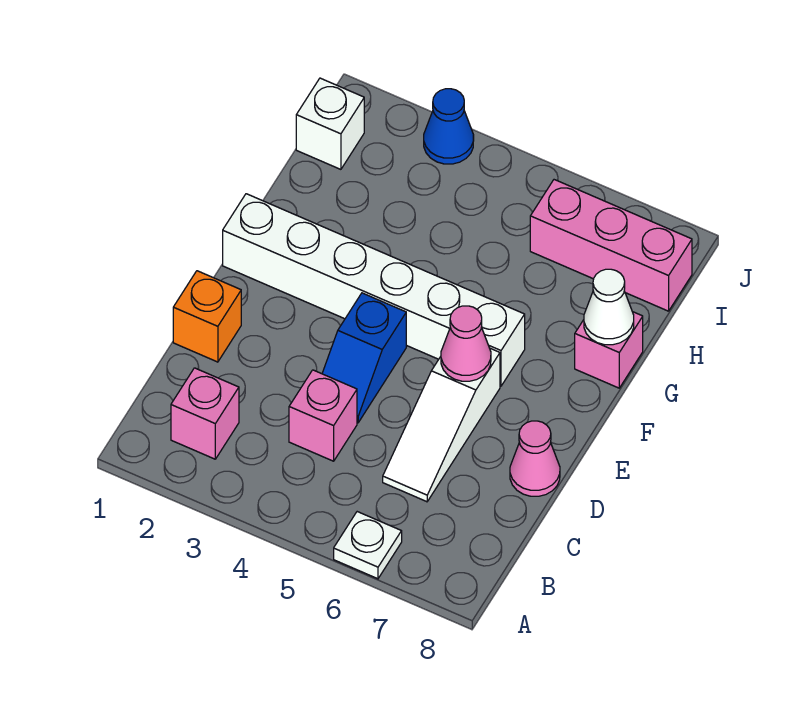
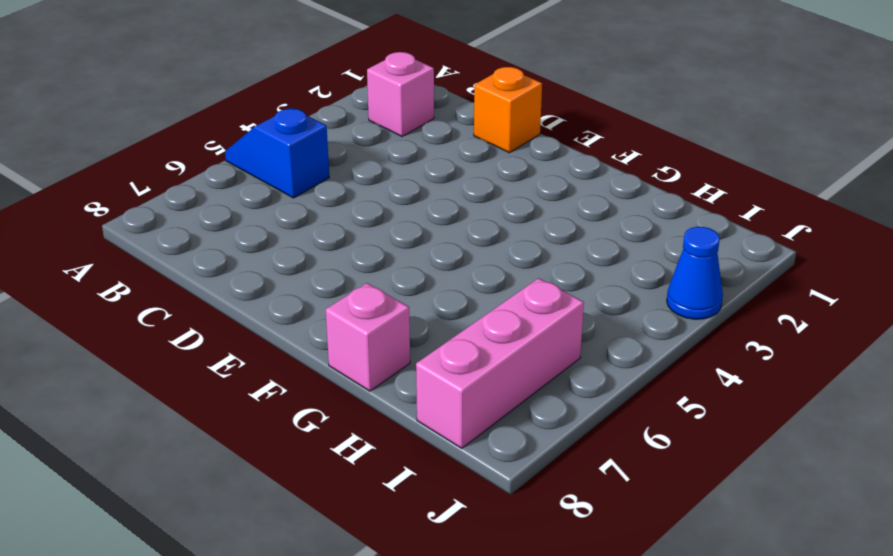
blue slope A5:B5 level 1 top B -> blue slope D4:E4 level 1 top E
none -> white plate A6 level 1
none -> pink brick C4 level 1
none -> white slope C6:E6 level 1 top E

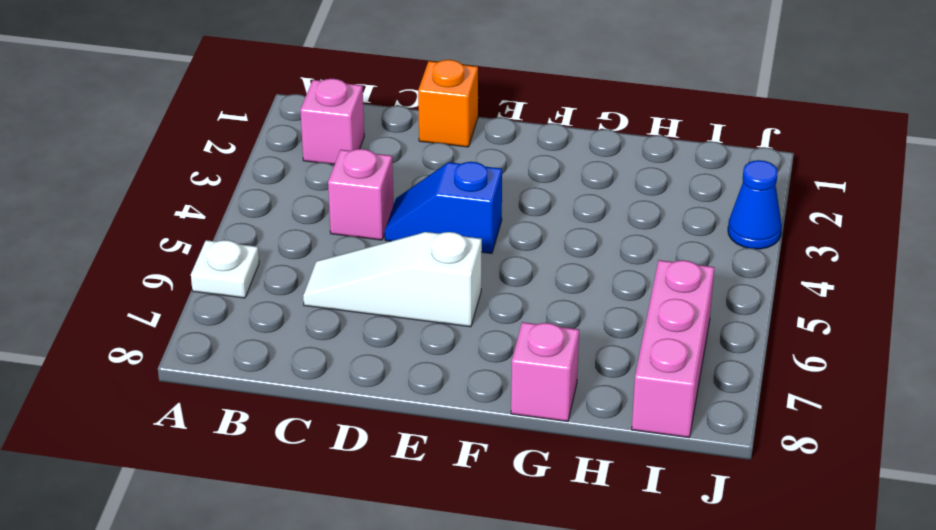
none -> pink cone D8 level 1
none -> white brick F1:F6 level 1
none -> white brick I1 level 1

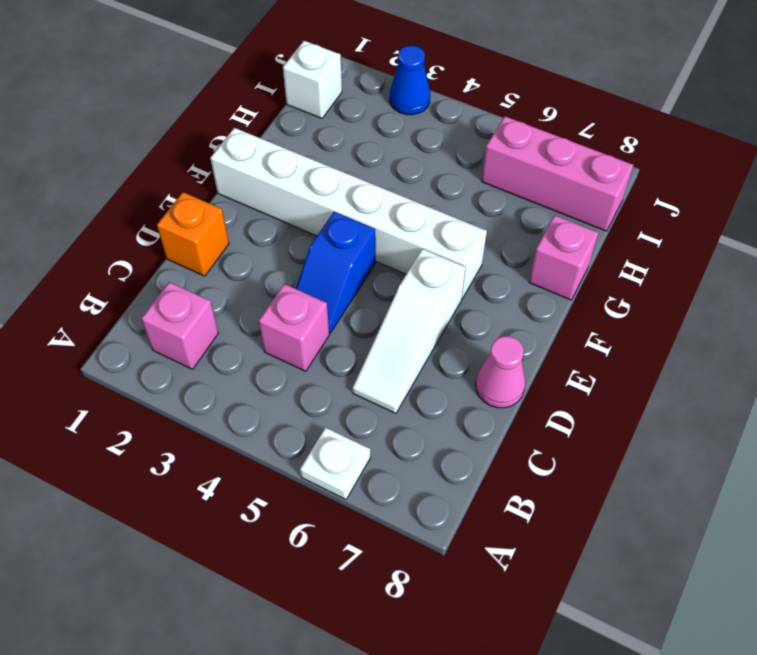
none -> pink cone E6 level 2
none -> white cone G8 level 2

